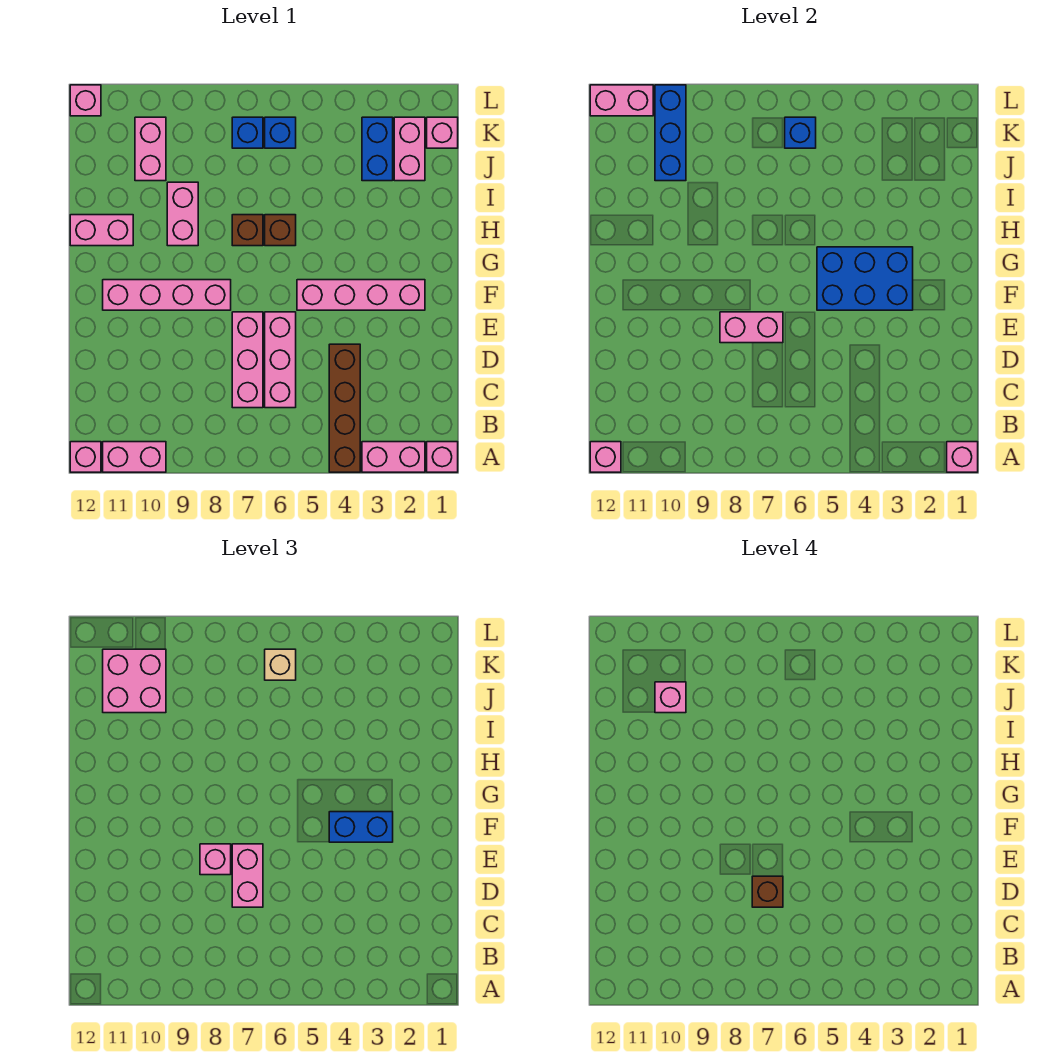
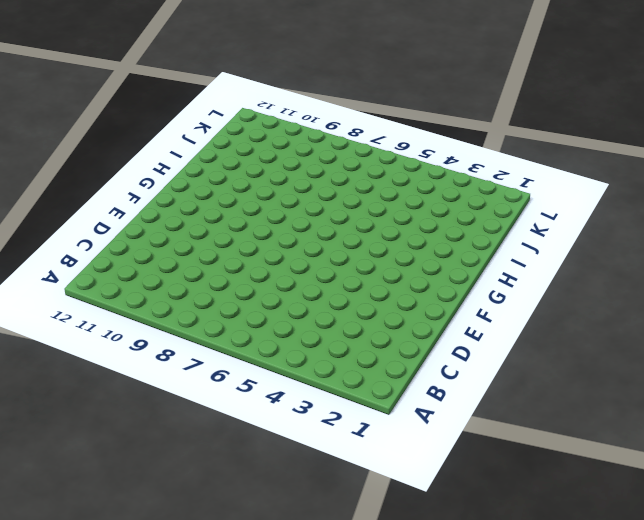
none -> pink brick A1 level 1
none -> pink brick A2:A3 level 1
none -> brown brick A4:D4 level 1
none -> pink brick A10:A11 level 1

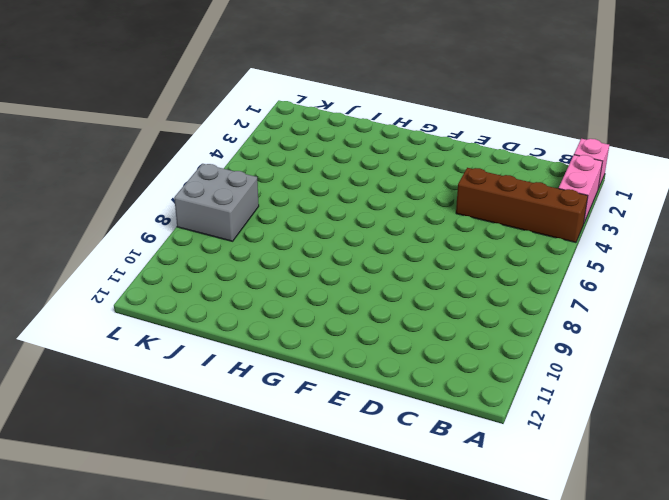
grey brick K7:L8 level 1 -> blue brick K7 level 1
none -> pink brick A10:A11 level 1
none -> pink brick A12 level 1
none -> pink brick C6:E6 level 1
none -> pink brick C7:E7 level 1

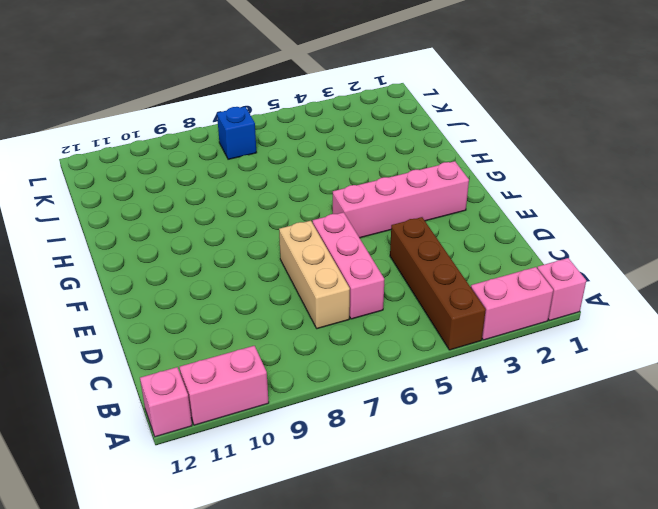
tan brick C7:E7 level 1 -> pink brick C7:E7 level 1
none -> pink brick F8:F11 level 1
none -> brown brick H6 level 1
none -> brown brick H7 level 1
none -> pink brick H9:I9 level 1

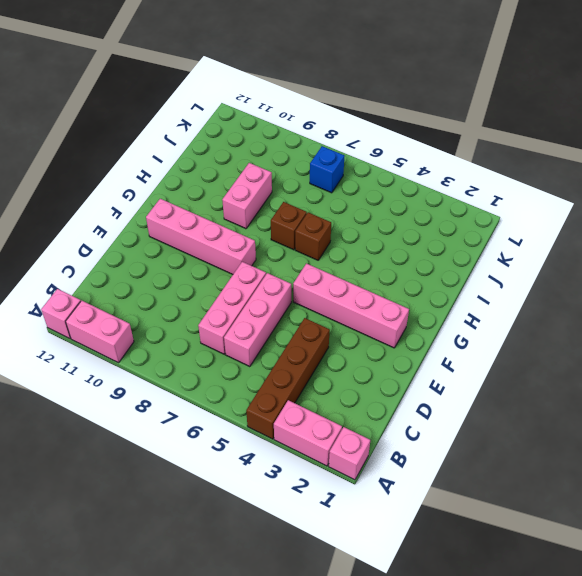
none -> pink brick H11:H12 level 1
none -> pink brick J2:K2 level 1
none -> blue brick J3:K3 level 1
none -> pink brick J10:K10 level 1

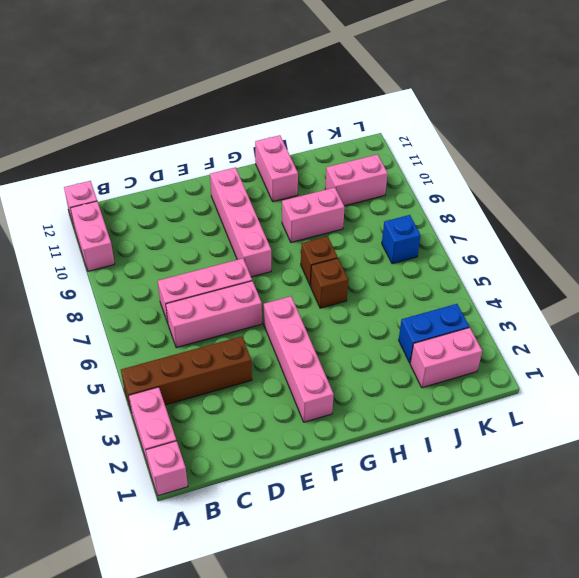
none -> pink brick K1 level 1
none -> blue brick K6 level 1
none -> pink brick L12 level 1
none -> pink brick A1 level 2

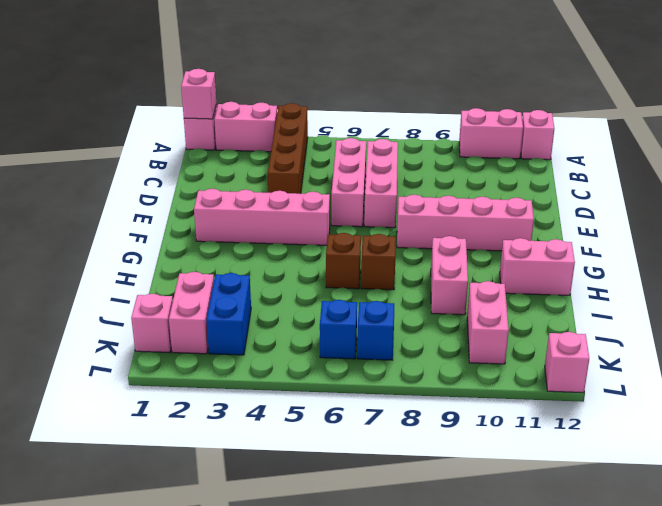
none -> pink brick A12 level 2
none -> pink brick E7:E8 level 2
none -> blue brick F3:G5 level 2
none -> blue brick J10:L10 level 2

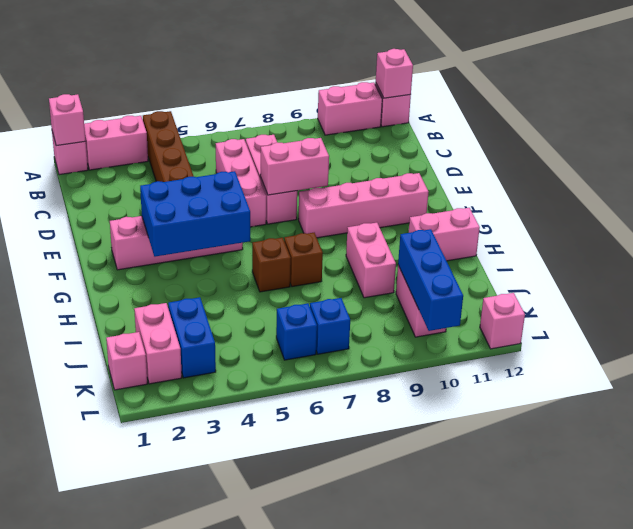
none -> blue brick K6 level 2
none -> pink brick L11:L12 level 2
none -> pink brick D7:E7 level 3
none -> pink brick E8 level 3

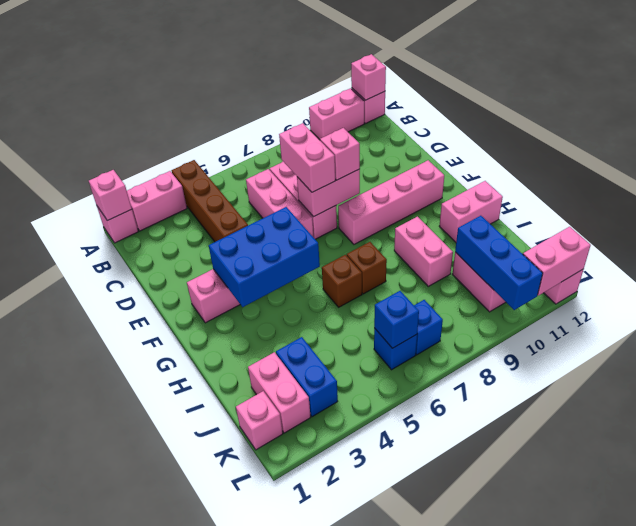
none -> blue brick F3:F4 level 3
none -> pink brick J10:K11 level 3
none -> tan brick K6 level 3
none -> brown brick D7 level 4

